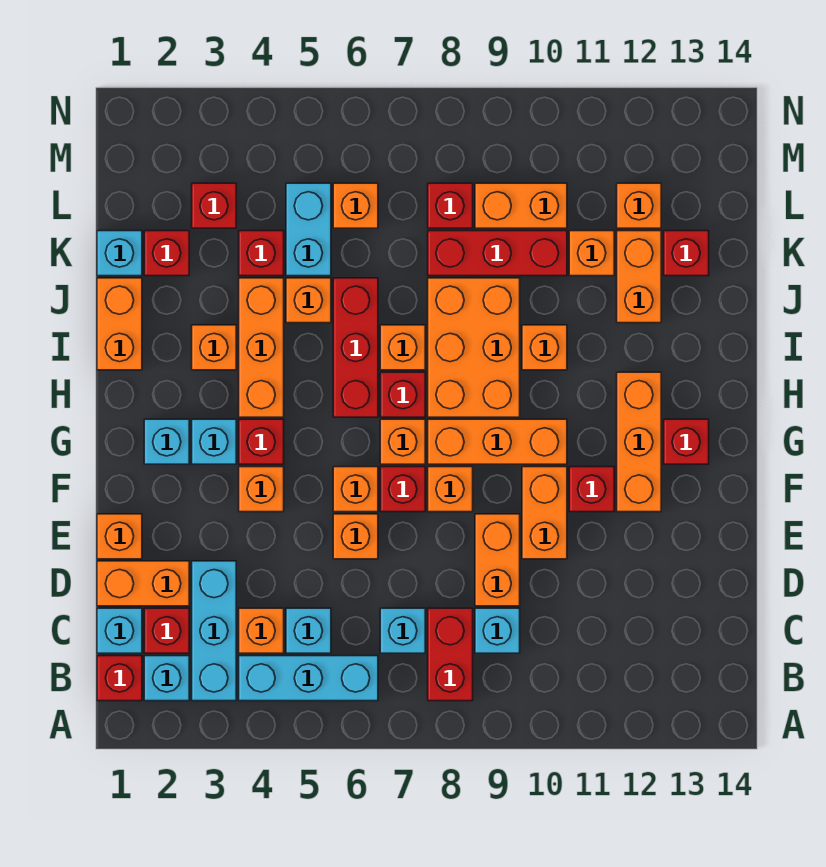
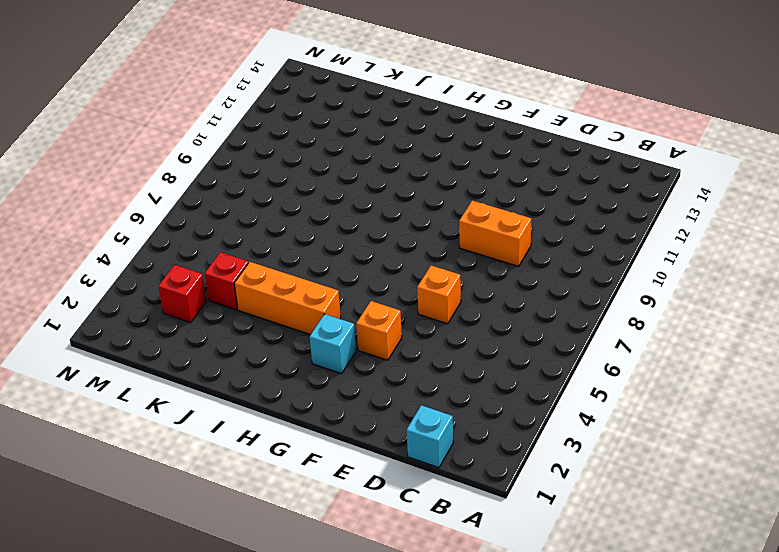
none -> red brick B1 level 1
none -> cyan brick B2 level 1
none -> cyan brick B3:D3 level 1
none -> cyan brick B4:B6 level 1

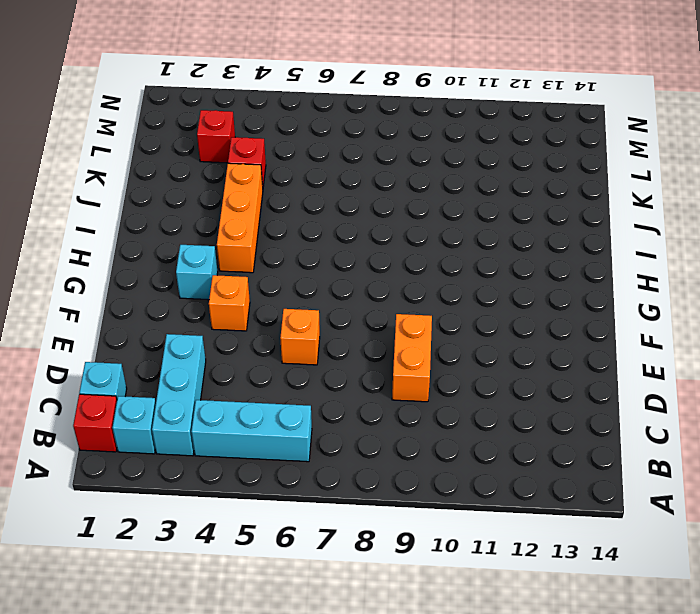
none -> red brick B8:C8 level 1
none -> red brick C2 level 1
none -> orange brick C4 level 1
none -> cyan brick C5 level 1

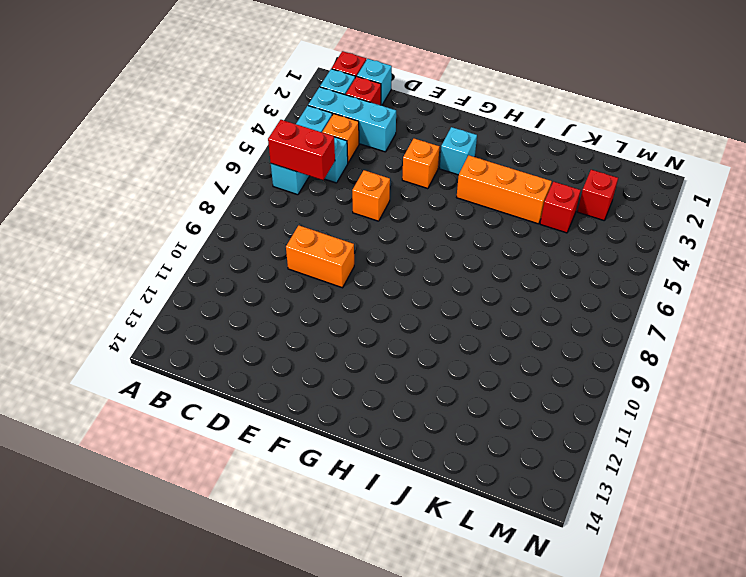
red brick B6:C6 level 2 -> red brick B8:C8 level 1
none -> cyan brick C7 level 1
none -> cyan brick C9 level 1
none -> orange brick D1:D2 level 1
none -> orange brick E1 level 1

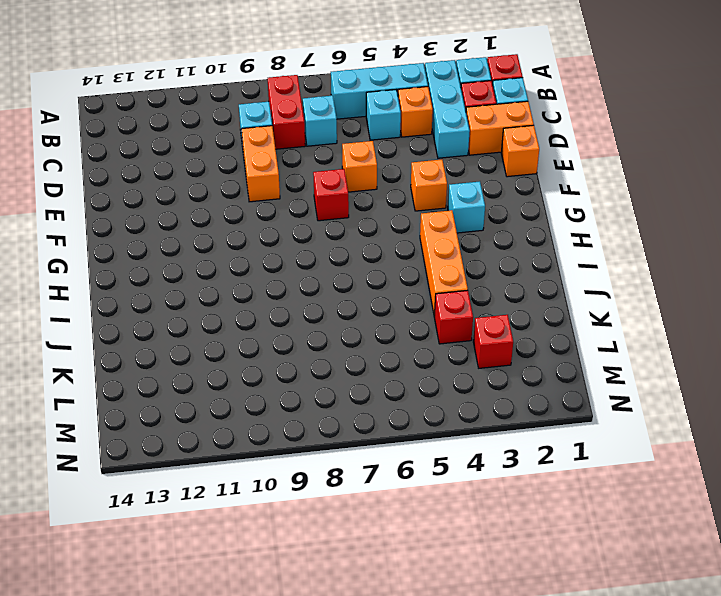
none -> orange brick E10:F10 level 1
none -> orange brick F6 level 1
none -> orange brick F8 level 1
none -> red brick F11 level 1

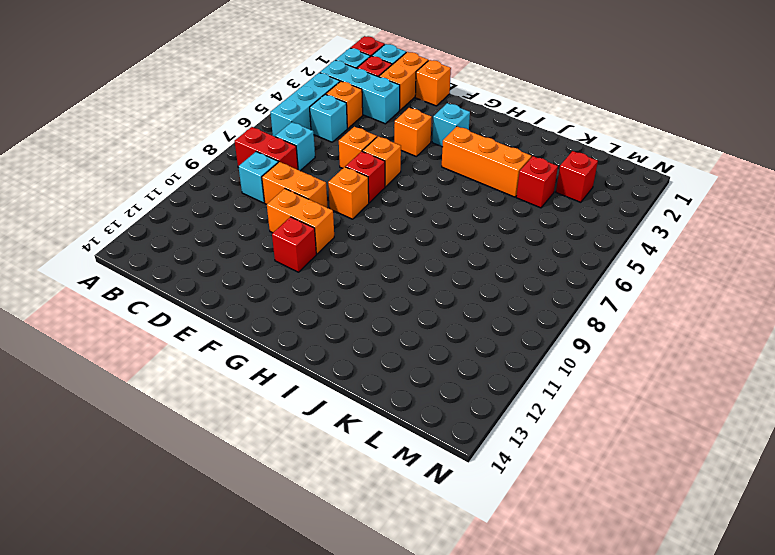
none -> orange brick F12:H12 level 1
none -> cyan brick G2 level 1
none -> red brick G4 level 1
none -> orange brick G7 level 1

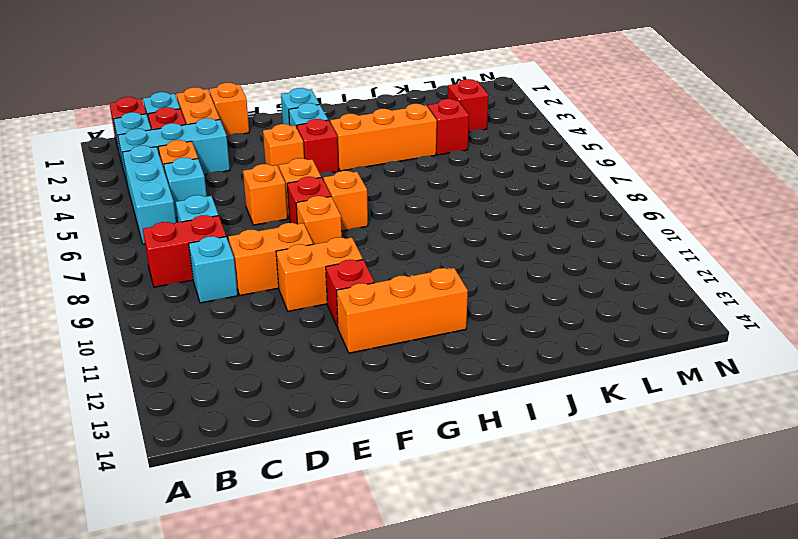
none -> orange brick G8:G10 level 1
none -> red brick G13 level 1
none -> red brick H6:J6 level 1
none -> red brick H7 level 1

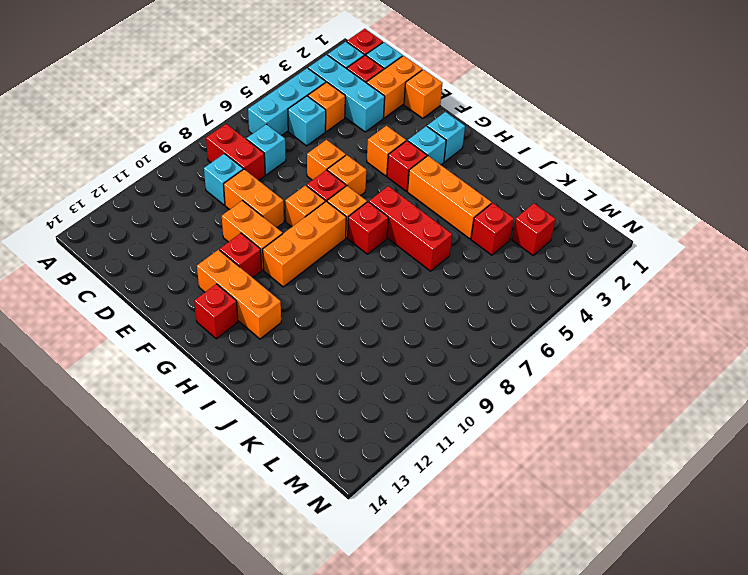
none -> orange brick H8:J9 level 1
none -> orange brick I1:J1 level 1
none -> orange brick I3 level 1
none -> orange brick I7 level 1

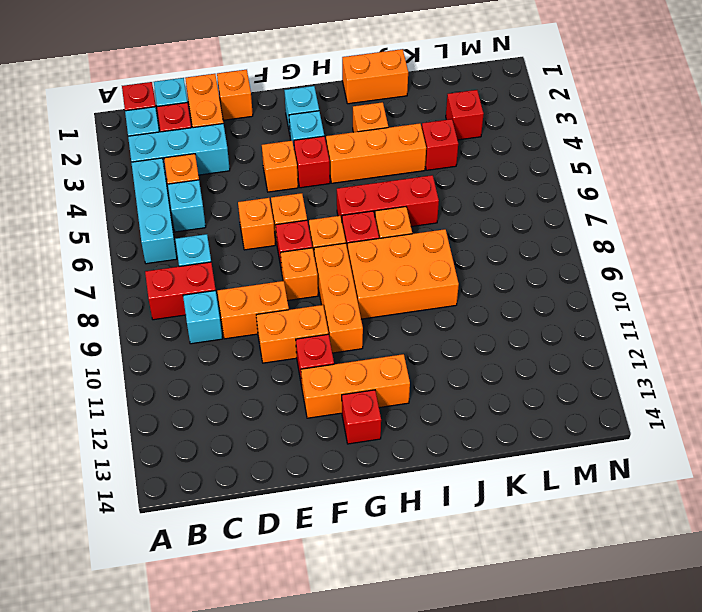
none -> orange brick I10 level 1
none -> orange brick J5 level 1
none -> orange brick J12:K12 level 1
none -> cyan brick K1 level 1

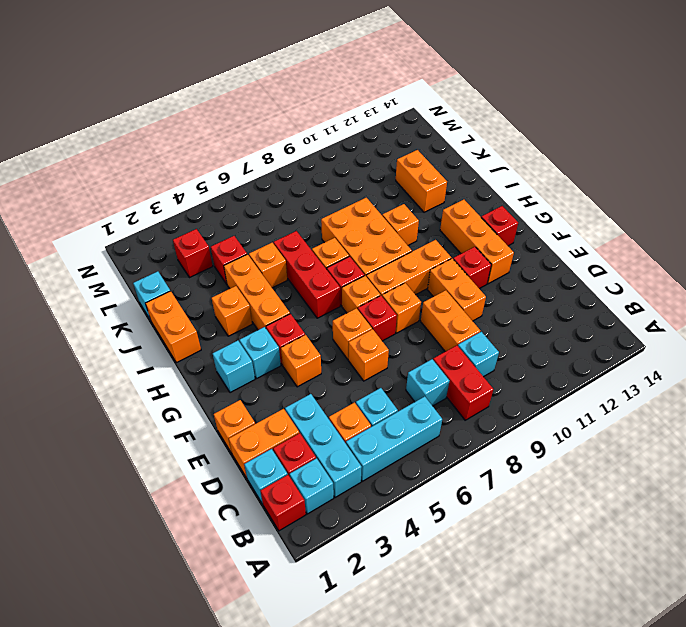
none -> red brick K2 level 1
none -> cyan brick K5:L5 level 1
none -> red brick K8:K10 level 1
none -> orange brick K11 level 1

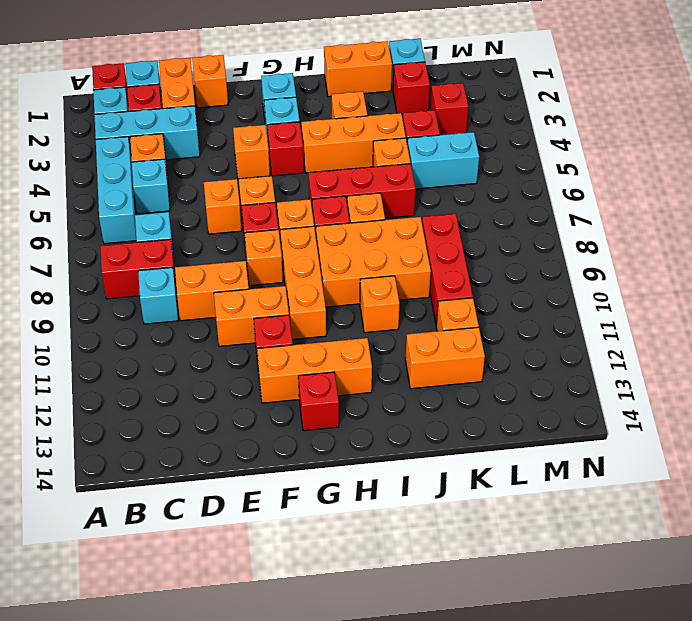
none -> red brick K13 level 1
none -> orange brick L6 level 1
none -> red brick L8 level 1
none -> orange brick L9:L10 level 1

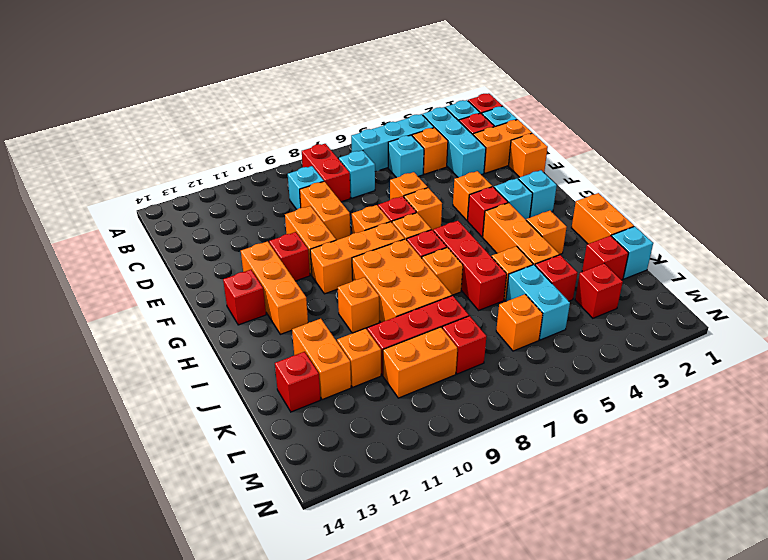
none -> orange brick L12 level 1

